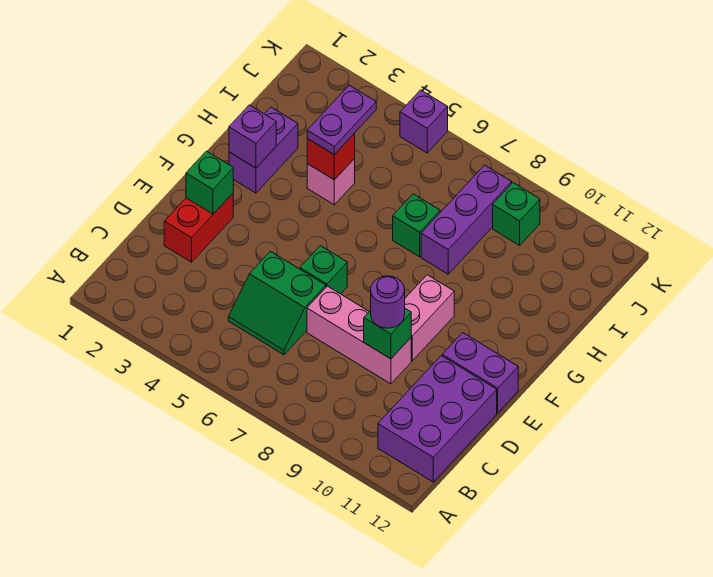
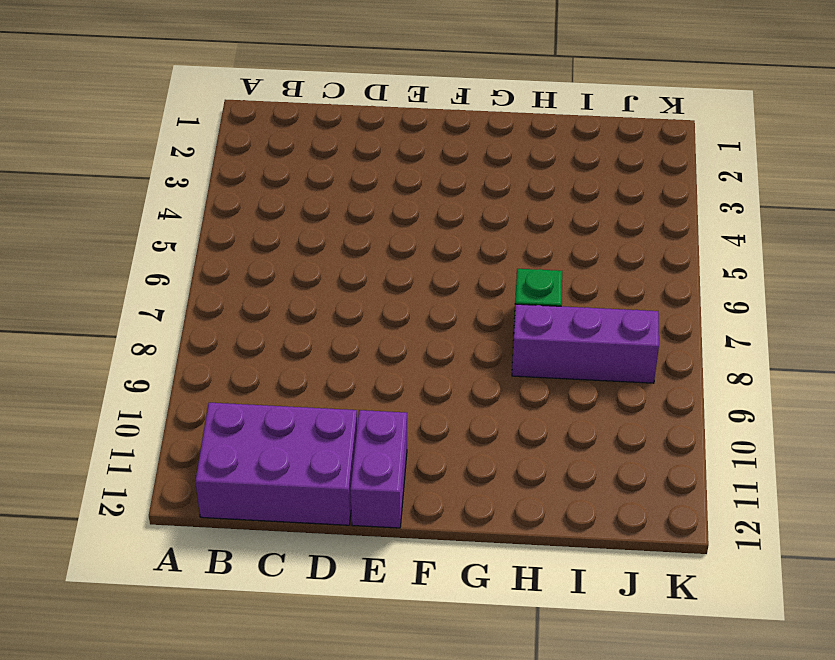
none -> green slope C5:D6 level 1 top D
none -> red brick D2:E2 level 1
none -> pink brick D7:D9 level 1

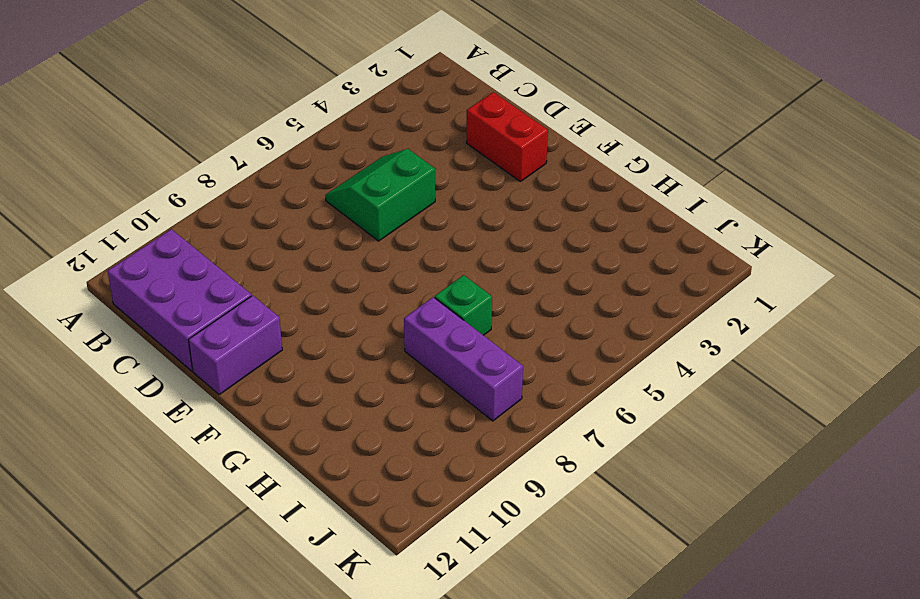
none -> pink brick D7:D9 level 1
none -> green brick E6 level 1
none -> pink brick E9:F9 level 1

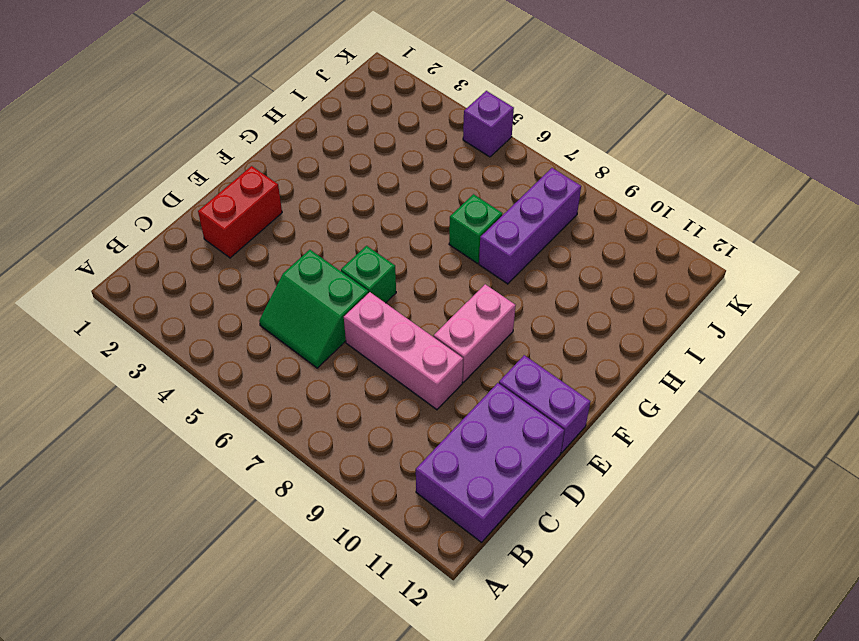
none -> purple brick G2:H2 level 1
none -> pink brick H4 level 1
none -> green brick J9 level 1

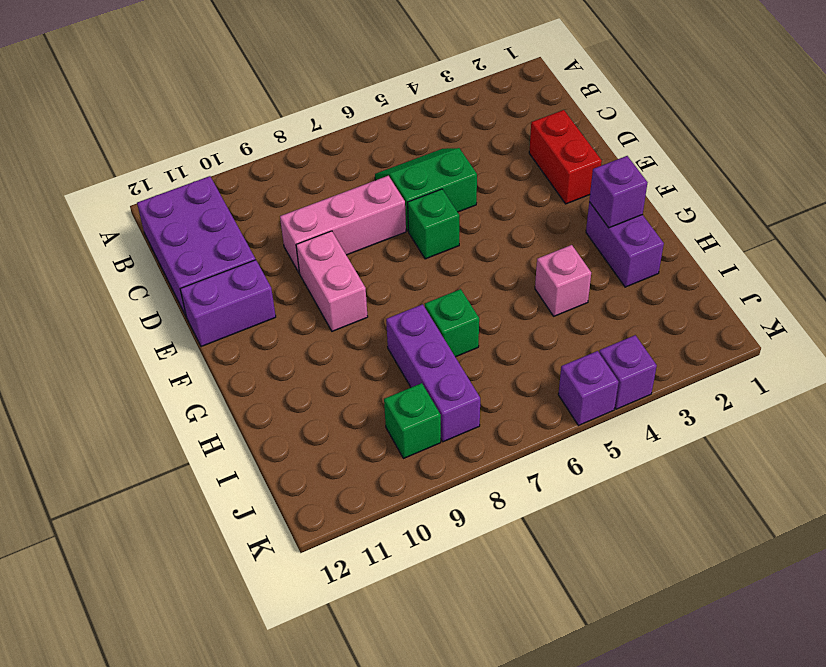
purple brick K4 level 1 -> none
none -> green brick D9 level 2
none -> green brick E2 level 2
none -> red brick H4 level 2

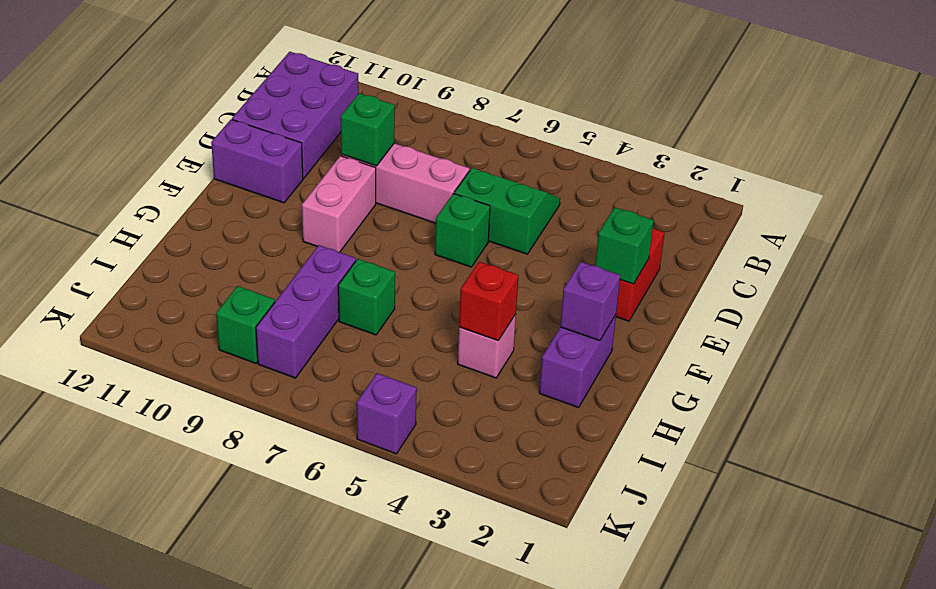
none -> purple round brick D9 level 3
none -> purple plate H4:I4 level 3

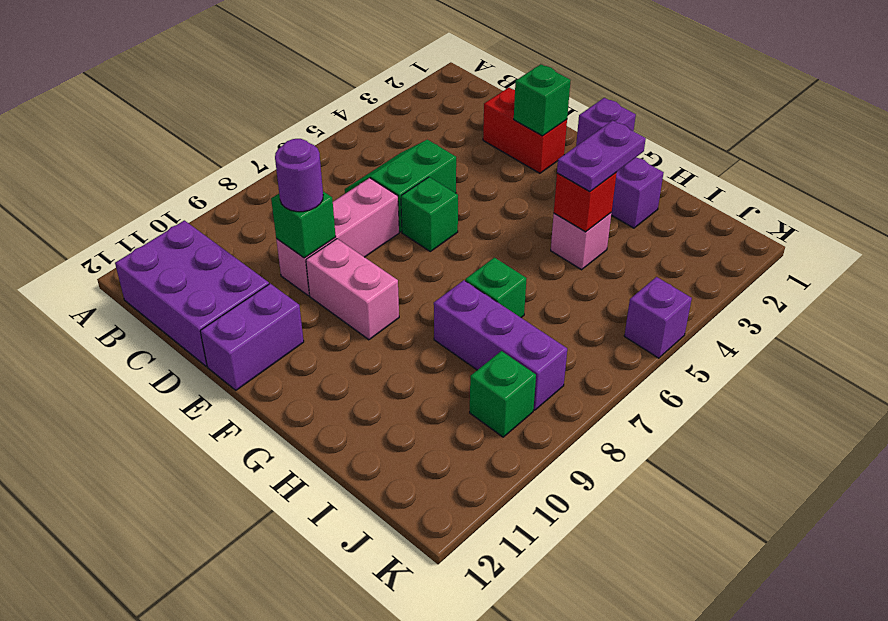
purple plate H3:H4 level 3 -> purple plate H4:I4 level 3

